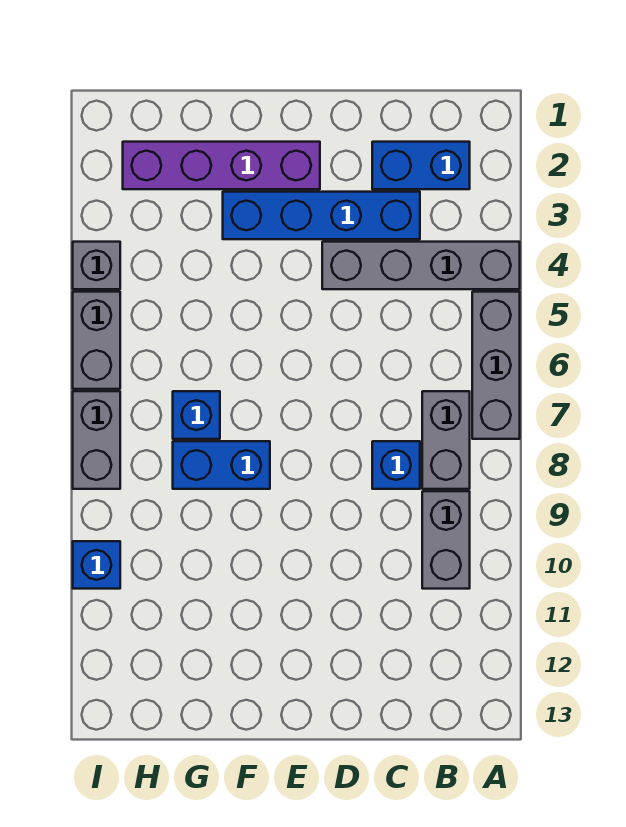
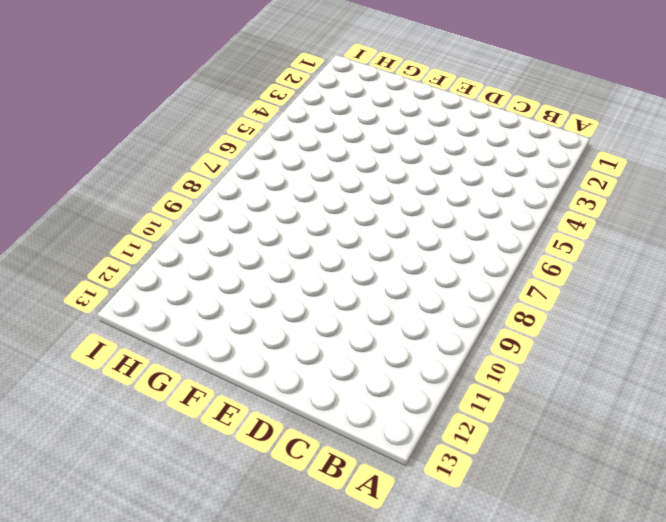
none -> grey brick A4:D4 level 1
none -> grey brick A5:A7 level 1
none -> blue brick B2:C2 level 1

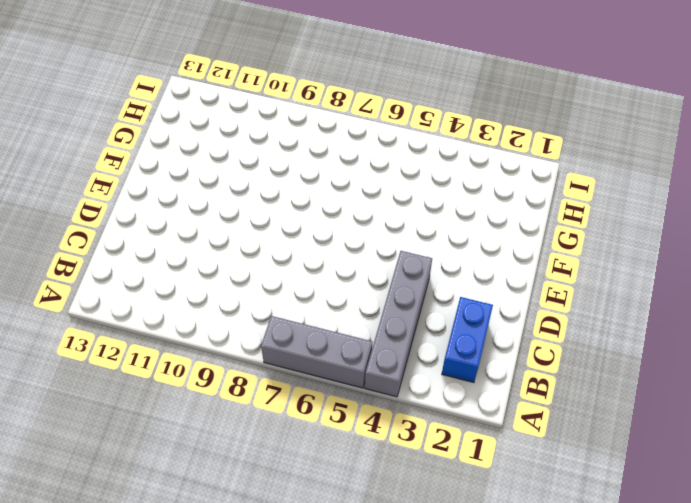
none -> grey brick B7:B8 level 1
none -> grey brick B9:B10 level 1
none -> blue brick C3:F3 level 1

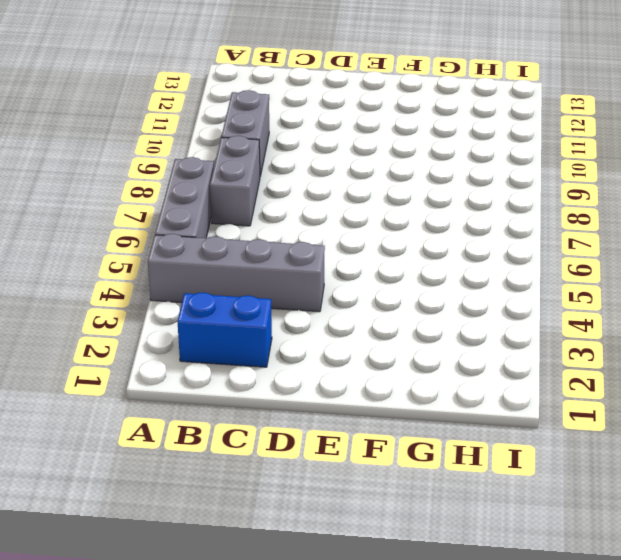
none -> blue brick C3:F3 level 1
none -> blue brick C8 level 1
none -> purple brick E2:H2 level 1

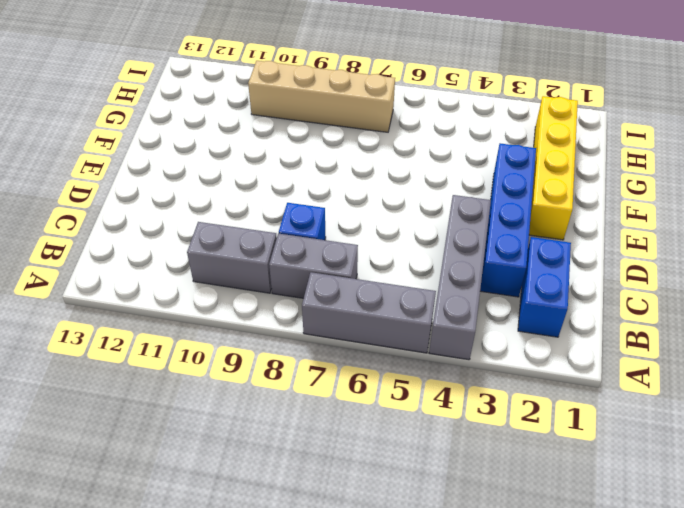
yellow brick E2:H2 level 1 -> purple brick E2:H2 level 1
tan brick H7:H10 level 1 -> none
none -> blue brick F8:G8 level 1
none -> blue brick G7 level 1
none -> grey brick I4 level 1

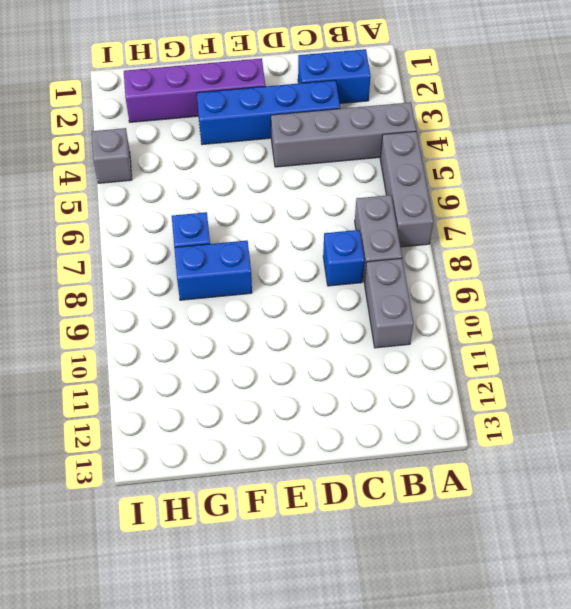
none -> grey brick I5:I6 level 1
none -> grey brick I7:I8 level 1
none -> blue brick I10 level 1

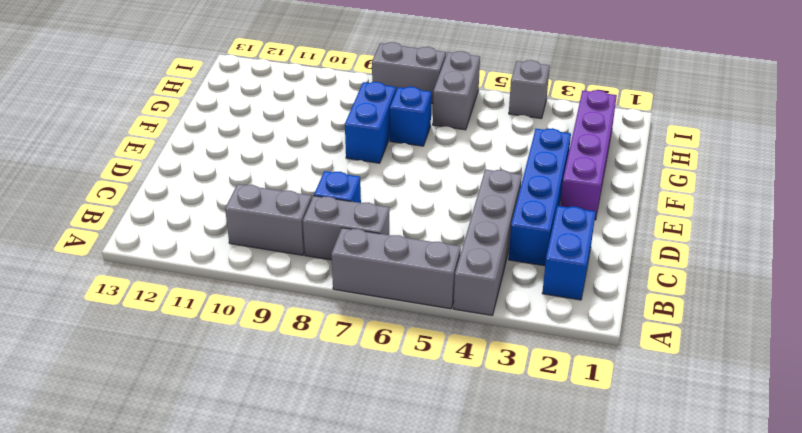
grey brick H6:I6 level 1 -> grey brick I5:I6 level 1
none -> blue brick I10 level 1

